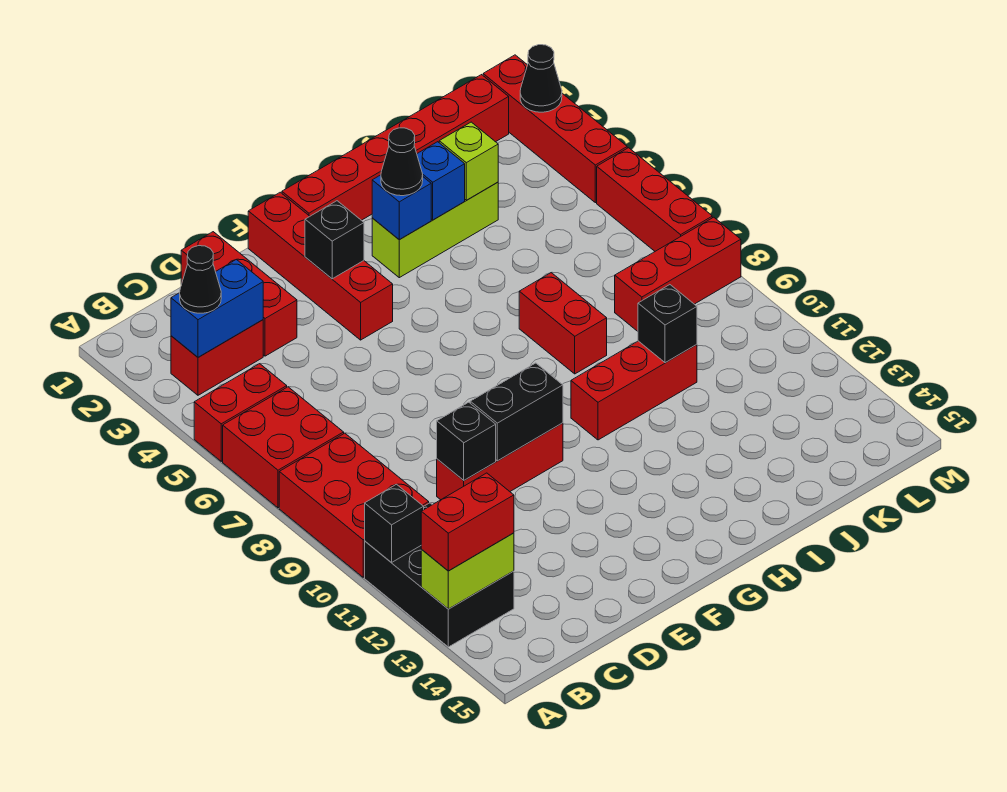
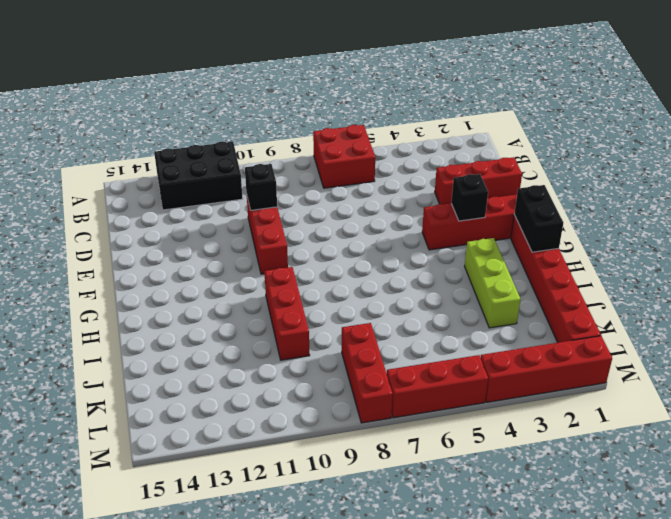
black brick G1:H1 level 2 -> black brick E10:F10 level 2
none -> red brick A5:B5 level 1
none -> red brick A8:B10 level 1
none -> red brick B3:C3 level 1

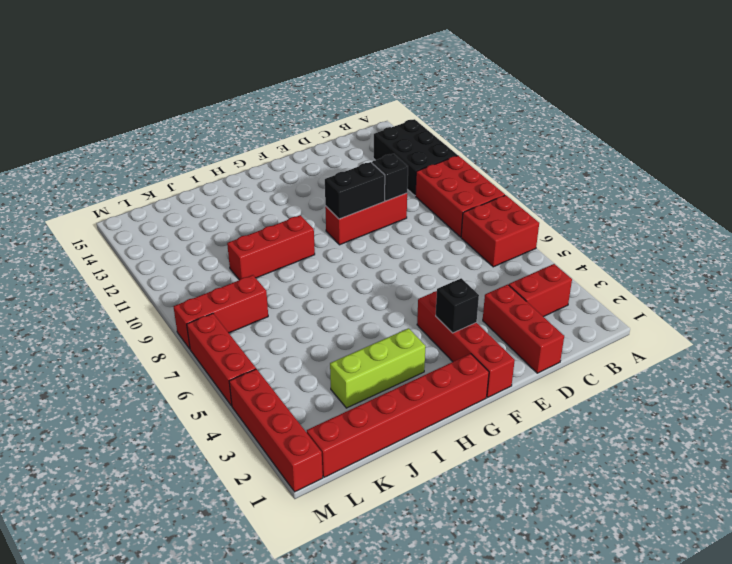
none -> red brick A5:B5 level 1
none -> red brick I7:I8 level 1
none -> black brick A11 level 2

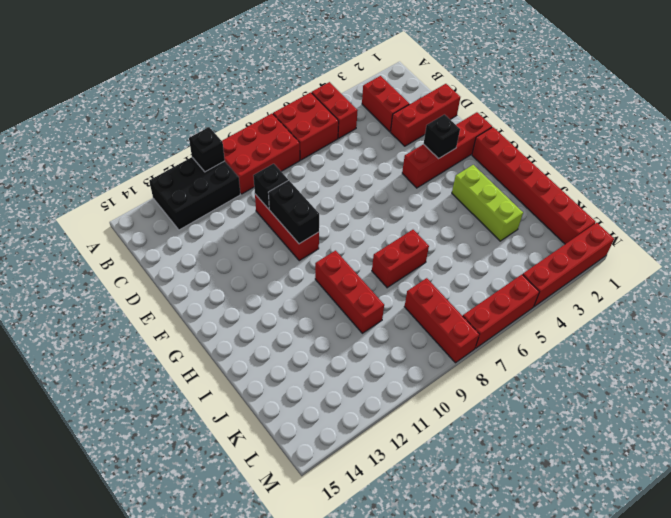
none -> lime brick A13:B13 level 2
none -> blue brick B3:C3 level 2
none -> blue brick H3 level 2

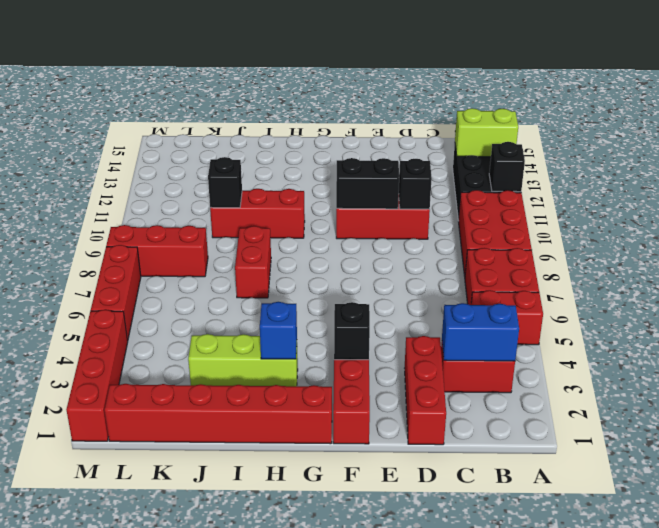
none -> blue brick I3 level 2
none -> lime brick J3 level 2
none -> black cone M2 level 2

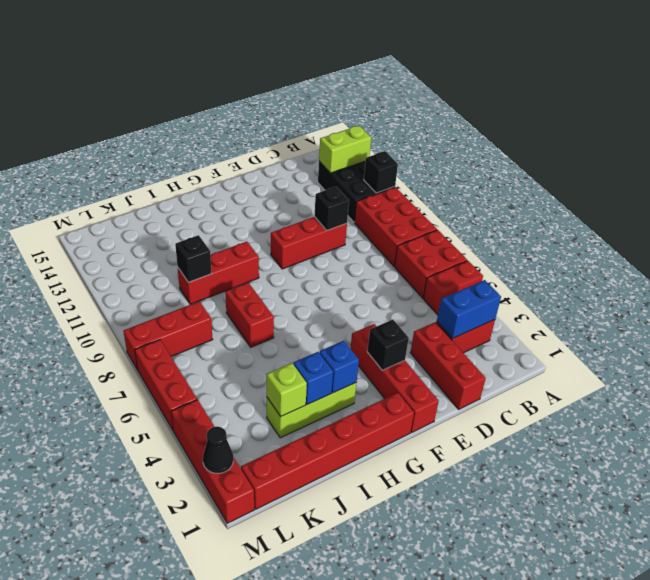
none -> black brick E10:F10 level 2
none -> red brick A13:B13 level 3
none -> black cone B3 level 3

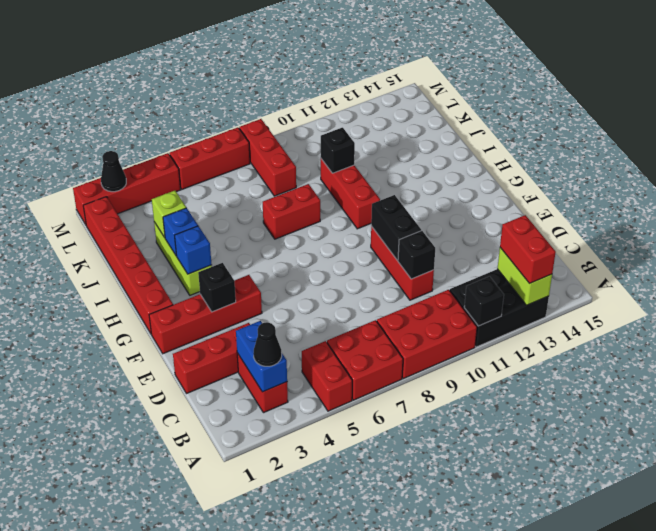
none -> black cone H3 level 3

